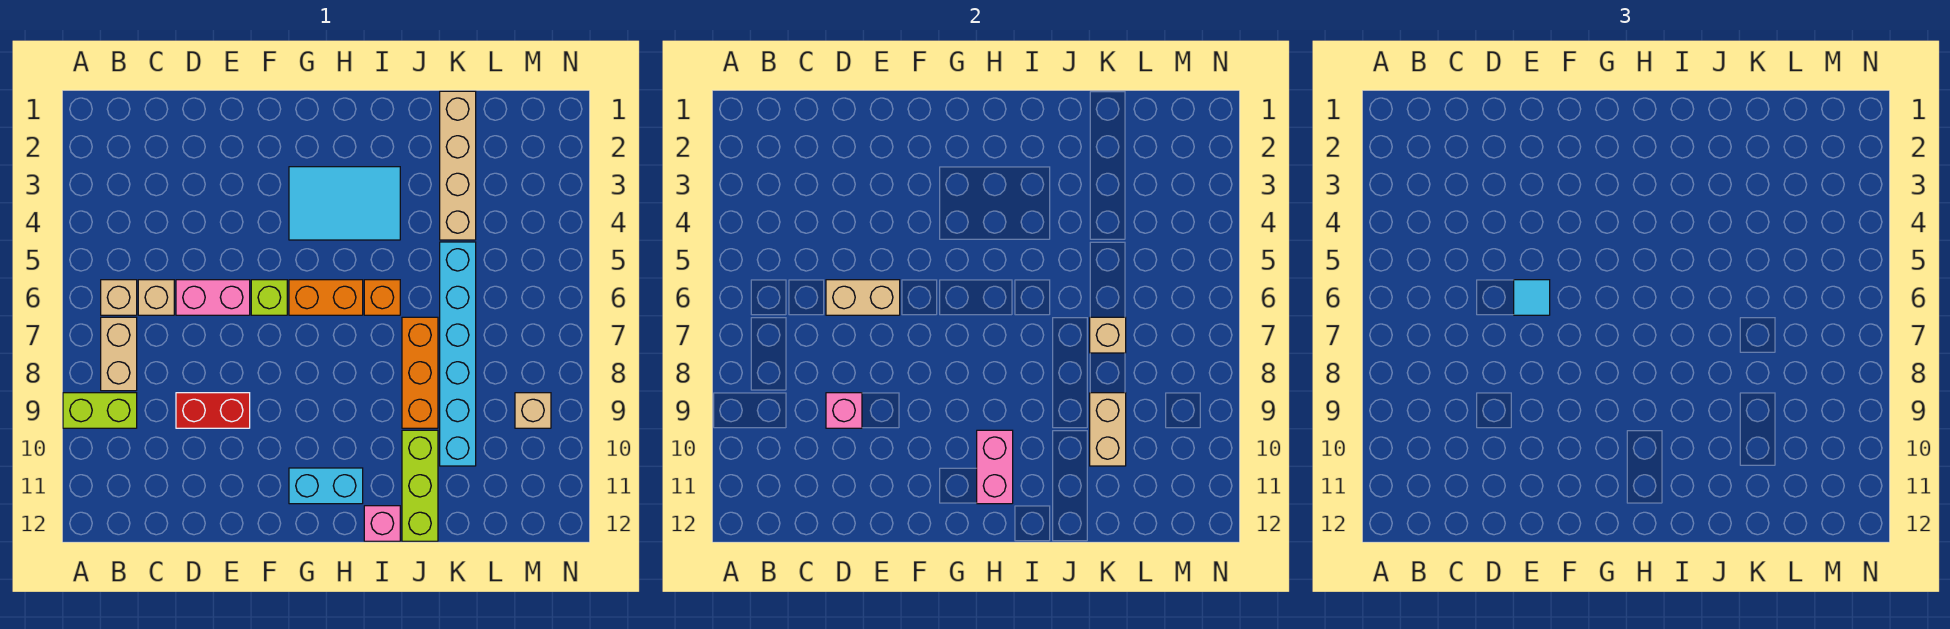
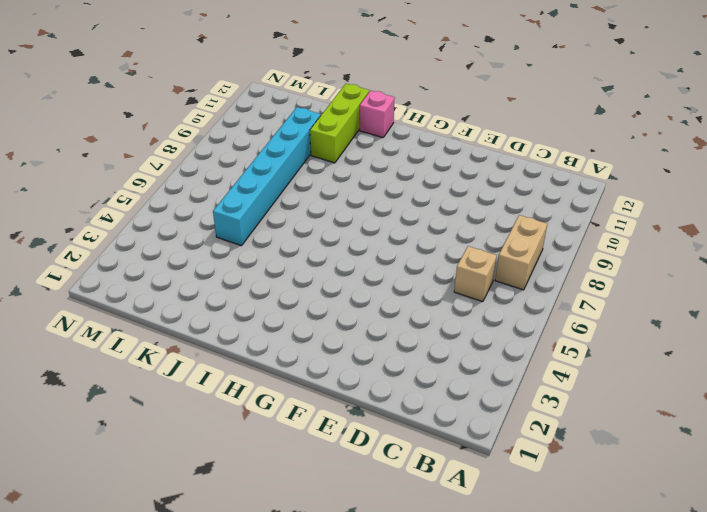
none -> lime brick A9:B9 level 1
none -> tan brick B6 level 1
none -> pink brick D6:E6 level 1

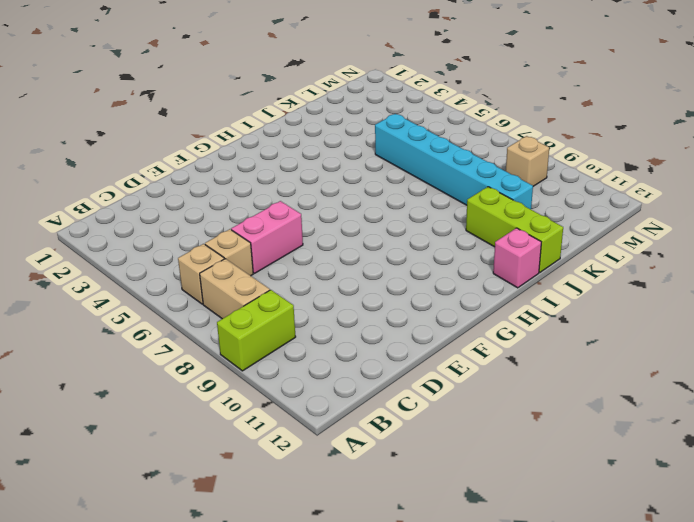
none -> red brick D9:E9 level 1
none -> lime brick F6 level 1
none -> cyan tile G3:I4 level 1

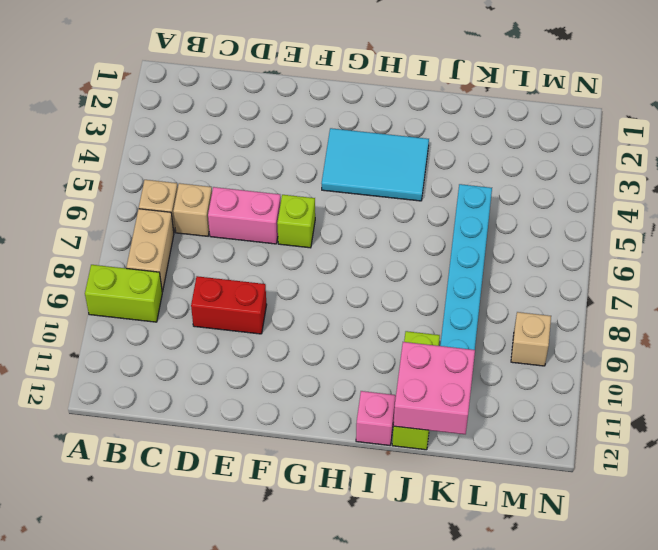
pink brick J11:K12 level 2 -> none
none -> orange brick G6:H6 level 1
none -> cyan brick G11:H11 level 1
none -> orange brick I6 level 1

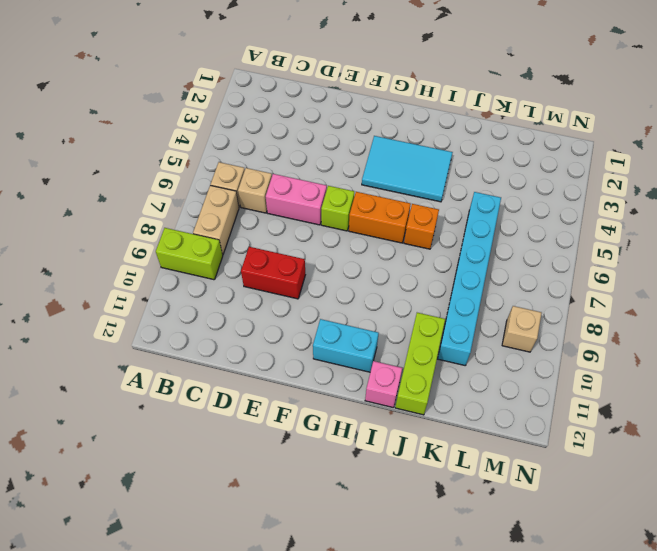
none -> orange brick J7:J9 level 1
none -> tan brick K1:K4 level 1
none -> tan brick D6:E6 level 2

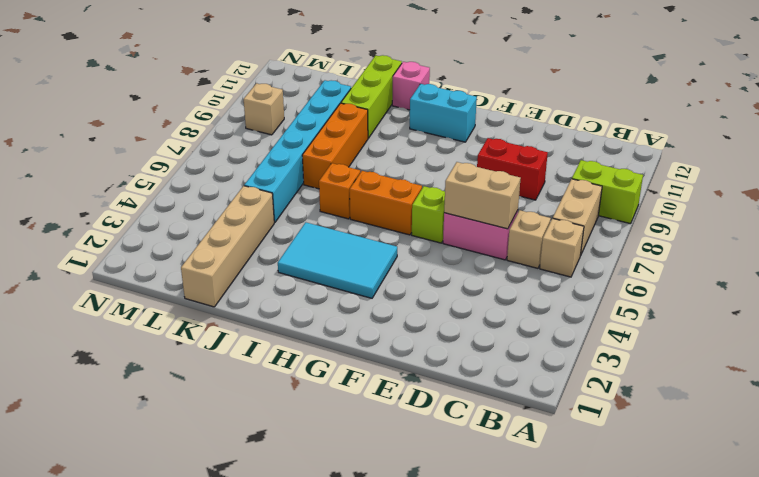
none -> pink brick D9 level 2
none -> pink brick H10:H11 level 2
none -> tan brick K7 level 2

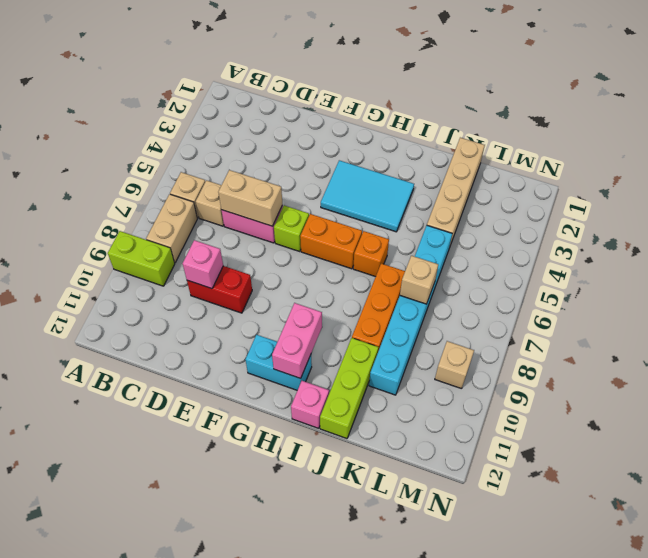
none -> tan brick K9:K10 level 2
none -> cyan tile E6 level 3

